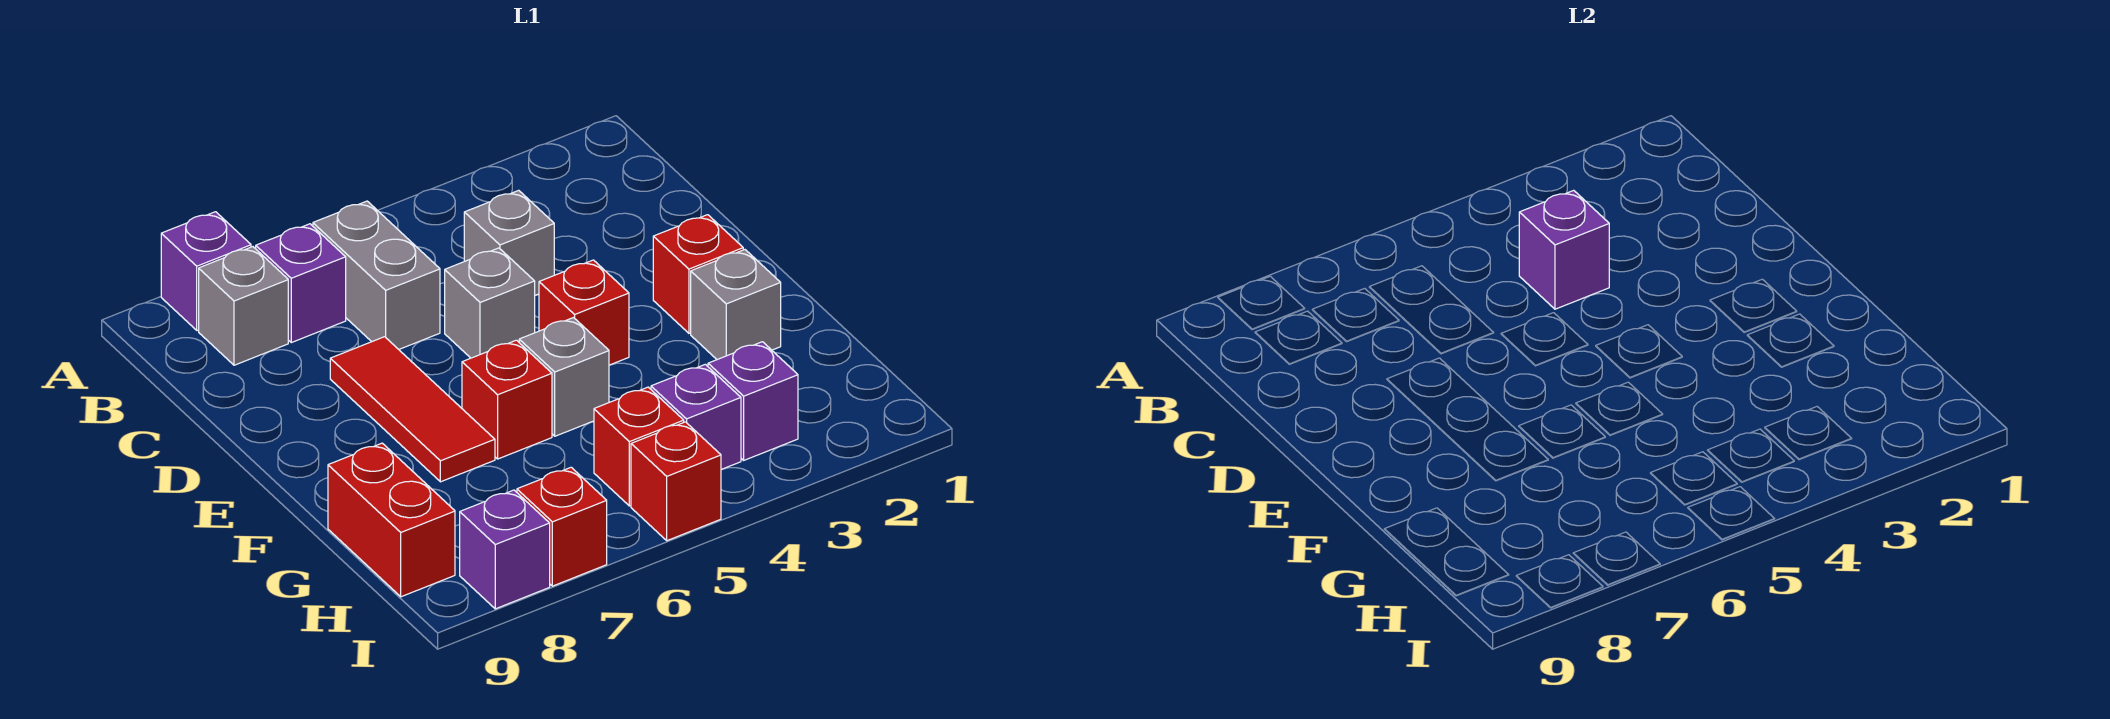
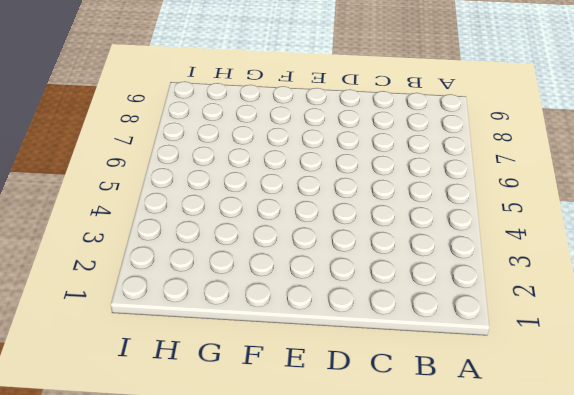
none -> purple brick A8 level 1
none -> grey brick B6:C6 level 1
none -> purple brick B7 level 1

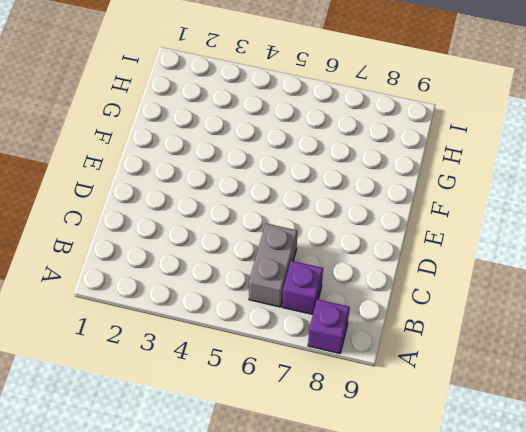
none -> grey brick B8 level 1
none -> grey brick C4 level 1
none -> grey brick D5 level 1

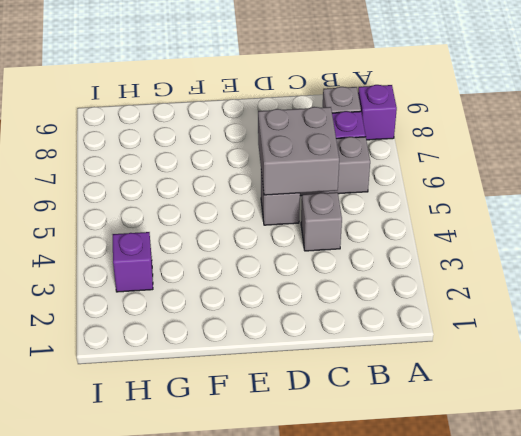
grey brick C5:D6 level 2 -> none
none -> red tile D7:F7 level 1
none -> red brick E2 level 1
none -> red brick E4 level 1

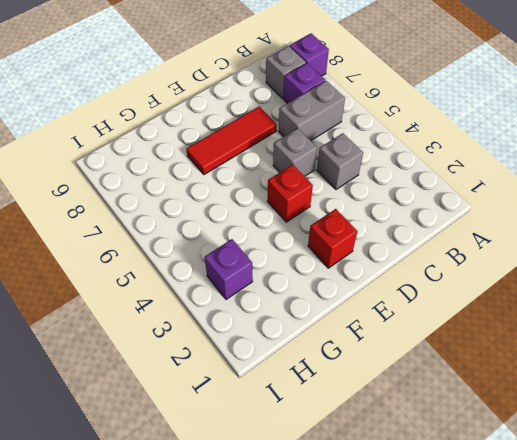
none -> grey brick F2 level 1
none -> grey brick F5 level 1
none -> red brick F6 level 1

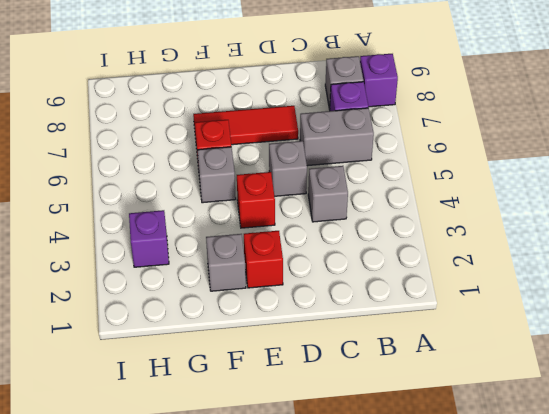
none -> red brick G9:H9 level 1
none -> purple brick H4 level 1
none -> red brick H5 level 1

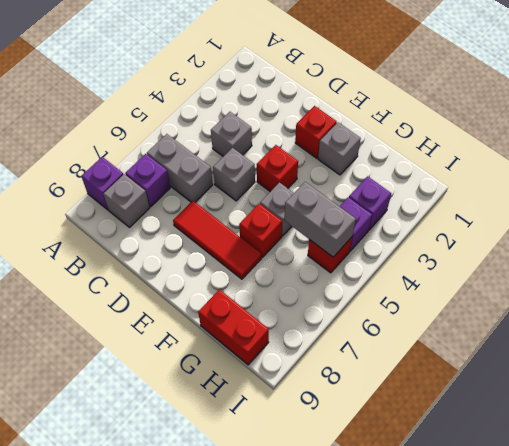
grey brick G5:H5 level 2 -> none
none -> red brick I5 level 1
none -> red brick I7 level 1
none -> purple brick I8 level 1

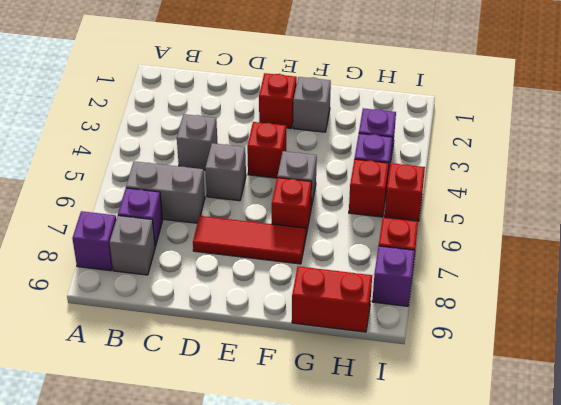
none -> purple brick C4 level 2

